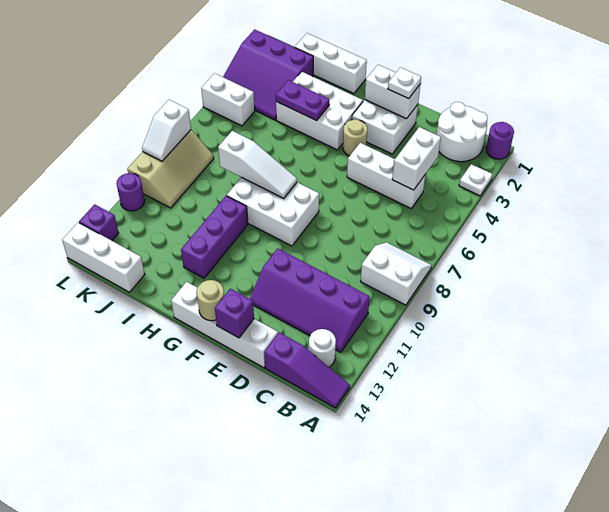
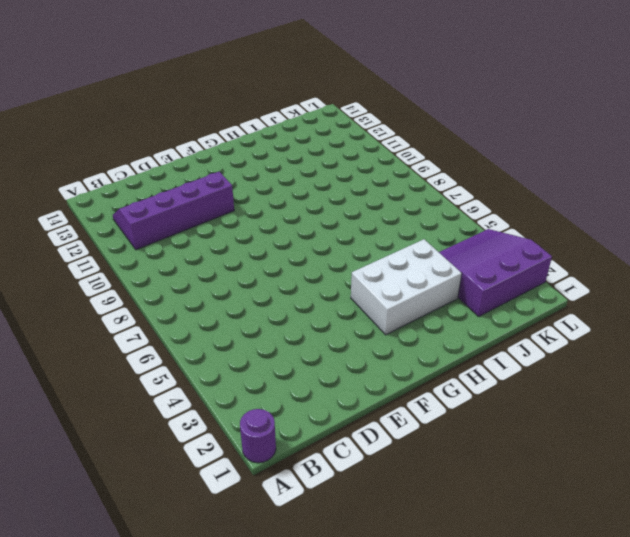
none -> white plate A3 level 1
none -> white slope A8:B9 level 1 top 9
none -> purple slope A14:C14 level 1 top C

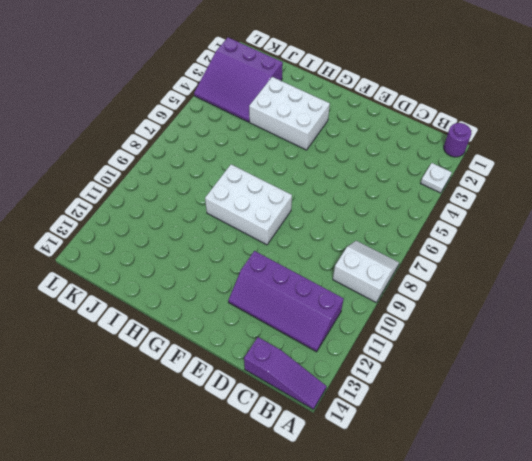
none -> white round brick B1:C2 level 1
none -> white round brick B13 level 1
none -> white brick C5:E5 level 1

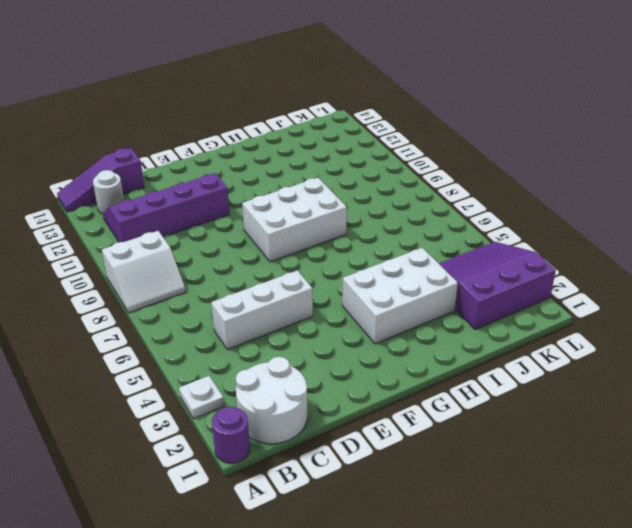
none -> white brick D14:G14 level 1
none -> white brick E2:F3 level 1
none -> tan round brick F4 level 1

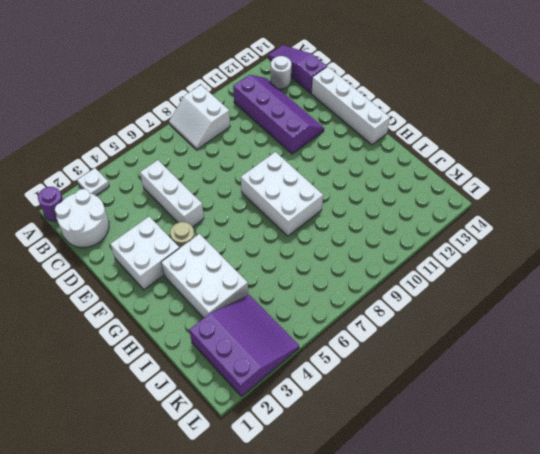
none -> white brick H1:J1 level 1
none -> purple brick H10:H12 level 1
none -> white brick J14:L14 level 1

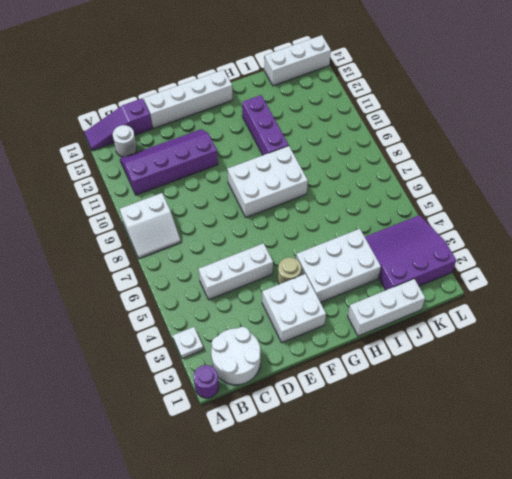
none -> white brick K5:L5 level 1
none -> tan slope K8:L10 level 1 top L
none -> purple round brick L11 level 1

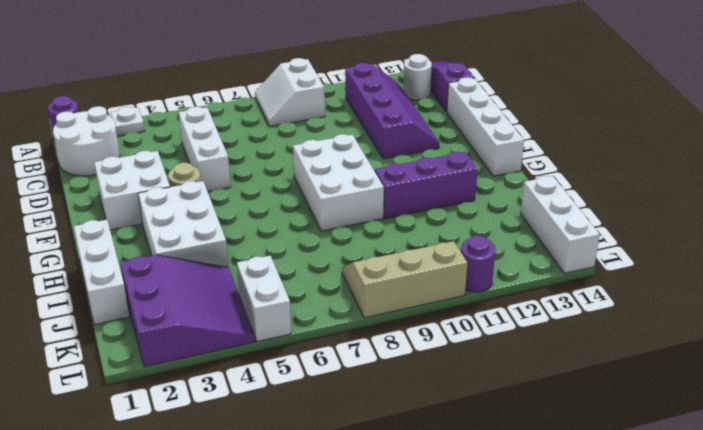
none -> purple brick L13 level 1
none -> white brick C4:C5 level 2
none -> white brick E2:F2 level 2

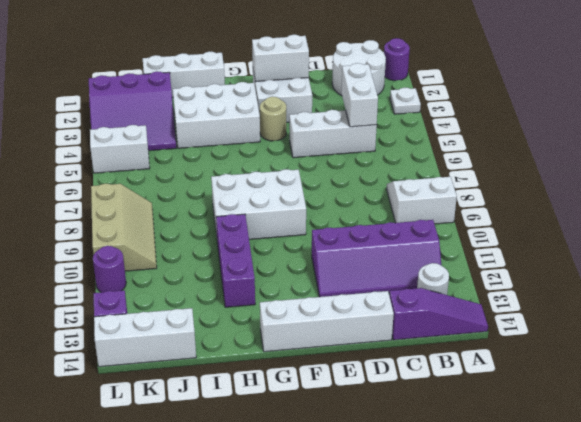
none -> purple brick E14 level 2
none -> tan round brick F14 level 2
none -> white slope G8:I8 level 2 top I

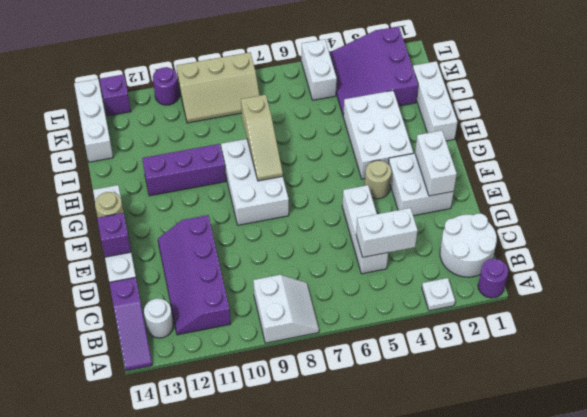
tan slope G8:I8 level 2 top I -> white slope G8:I8 level 2 top I
none -> purple plate H4:I4 level 2
none -> white slope L8:L9 level 2 top 8
none -> white plate E2 level 3

